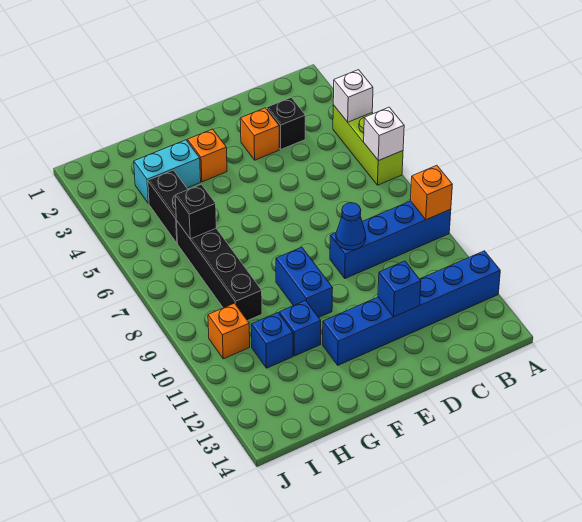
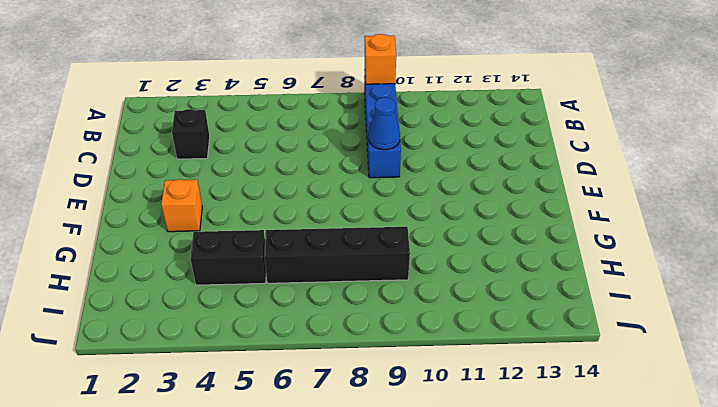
none -> lime brick A4:A6 level 1
none -> blue brick A12:F12 level 1
none -> orange brick D3 level 1

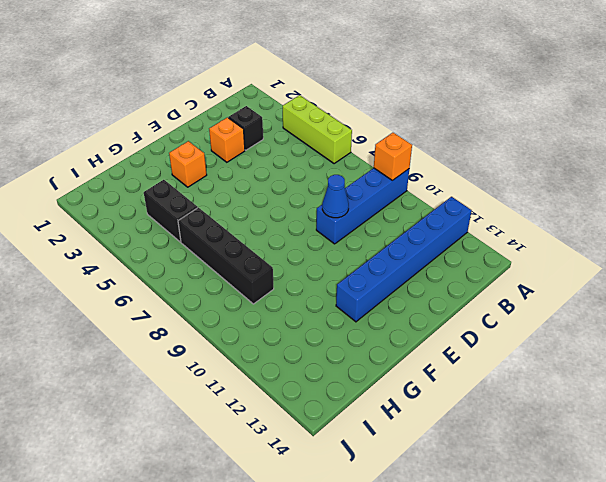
none -> blue brick F9:F10 level 1
none -> cyan brick G3:H3 level 1
none -> blue brick G11 level 1

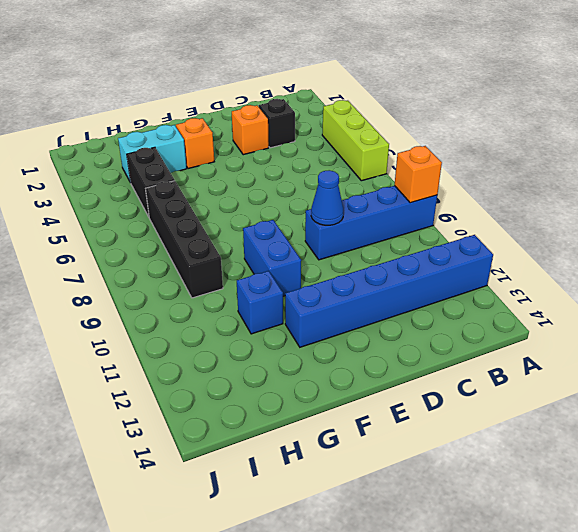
none -> blue brick H11 level 1
none -> orange brick I10 level 1
none -> white brick A4 level 2

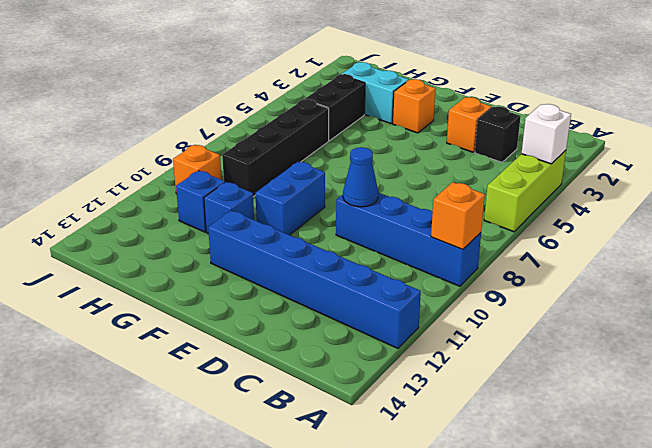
none -> white brick A6 level 2
none -> blue brick D12 level 2
none -> black brick H6 level 2

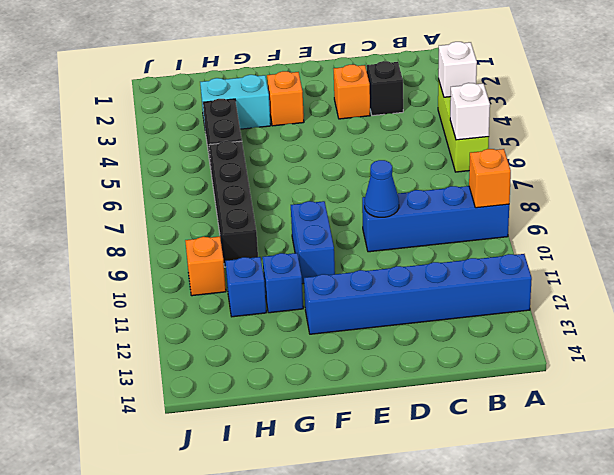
none -> blue brick D12 level 2
none -> black brick H6 level 2

